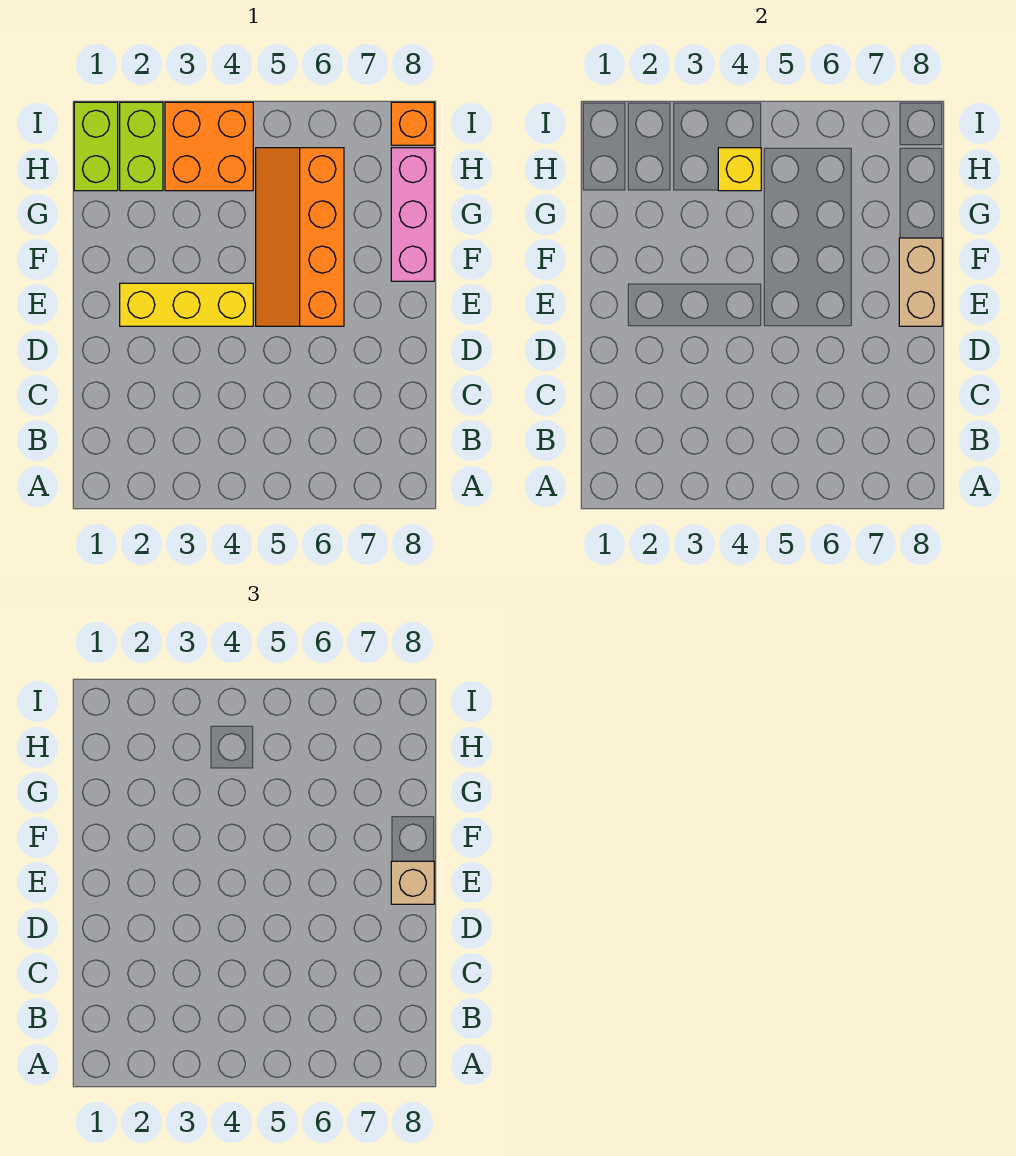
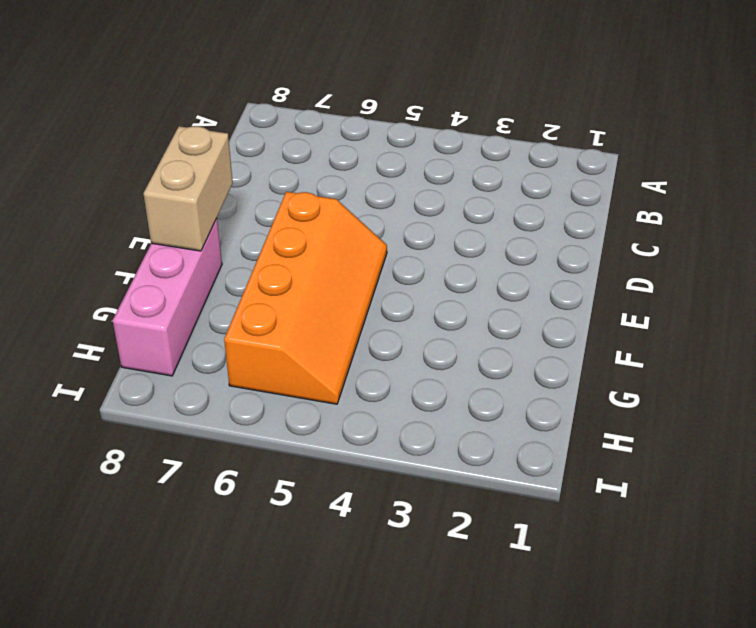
none -> yellow brick E2:E4 level 1
none -> lime brick H1:I1 level 1

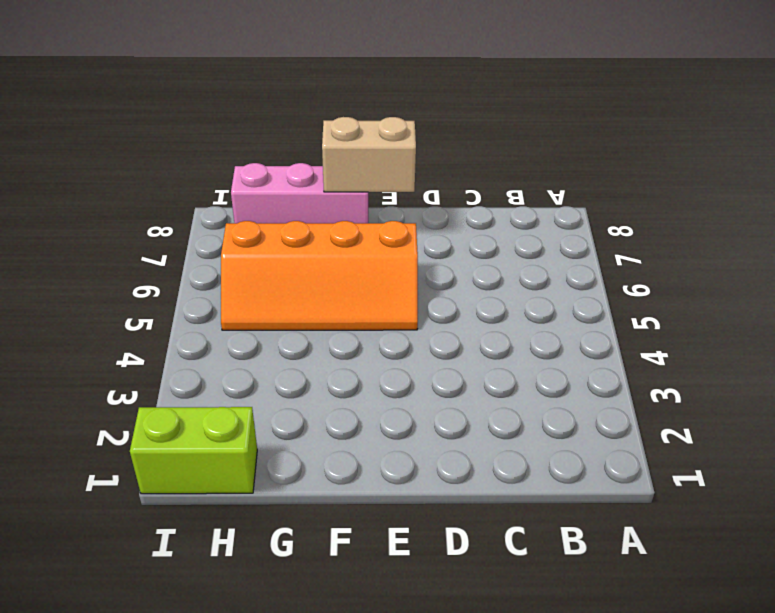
none -> yellow brick E2:E4 level 1
none -> lime brick H2:I2 level 1

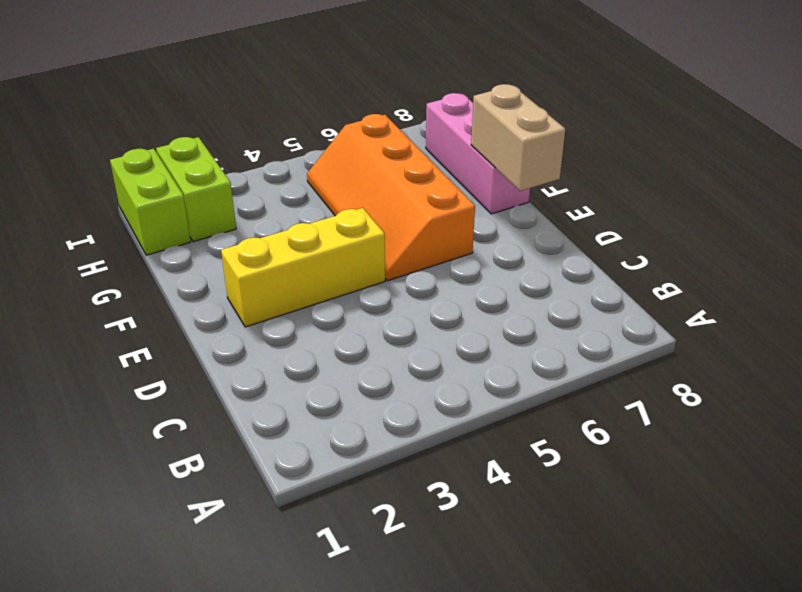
none -> orange brick H3:I4 level 1
none -> orange brick I8 level 1

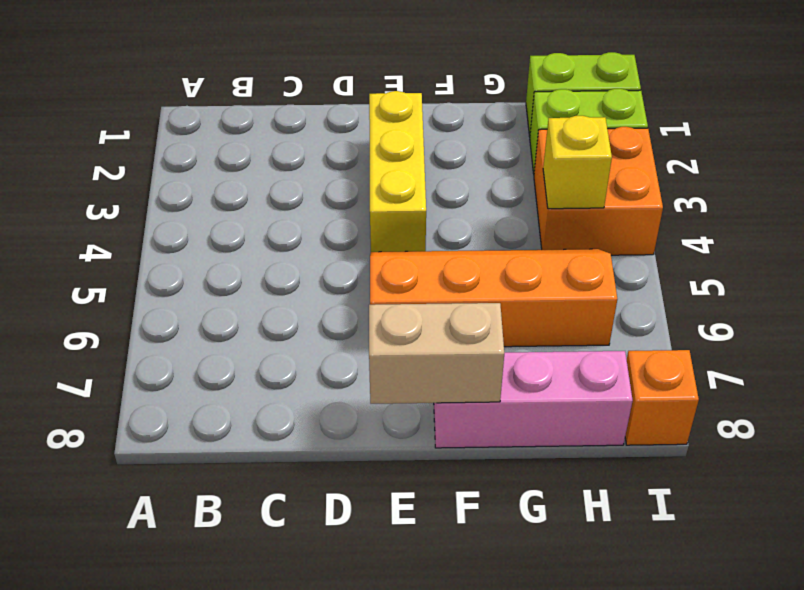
none -> tan brick E8 level 3

